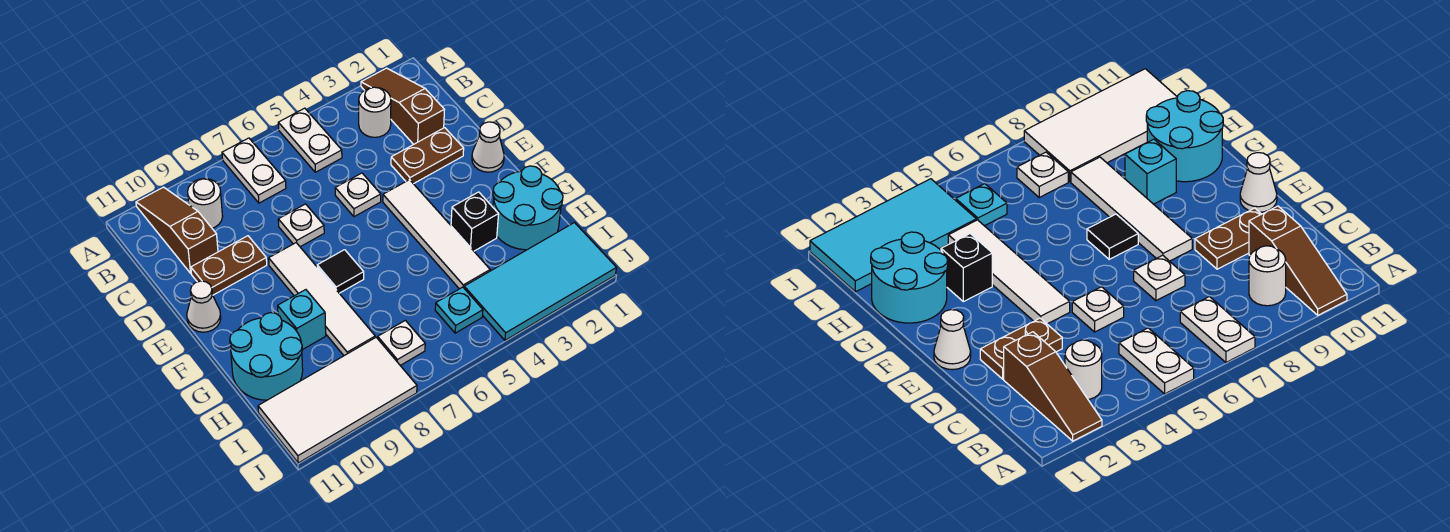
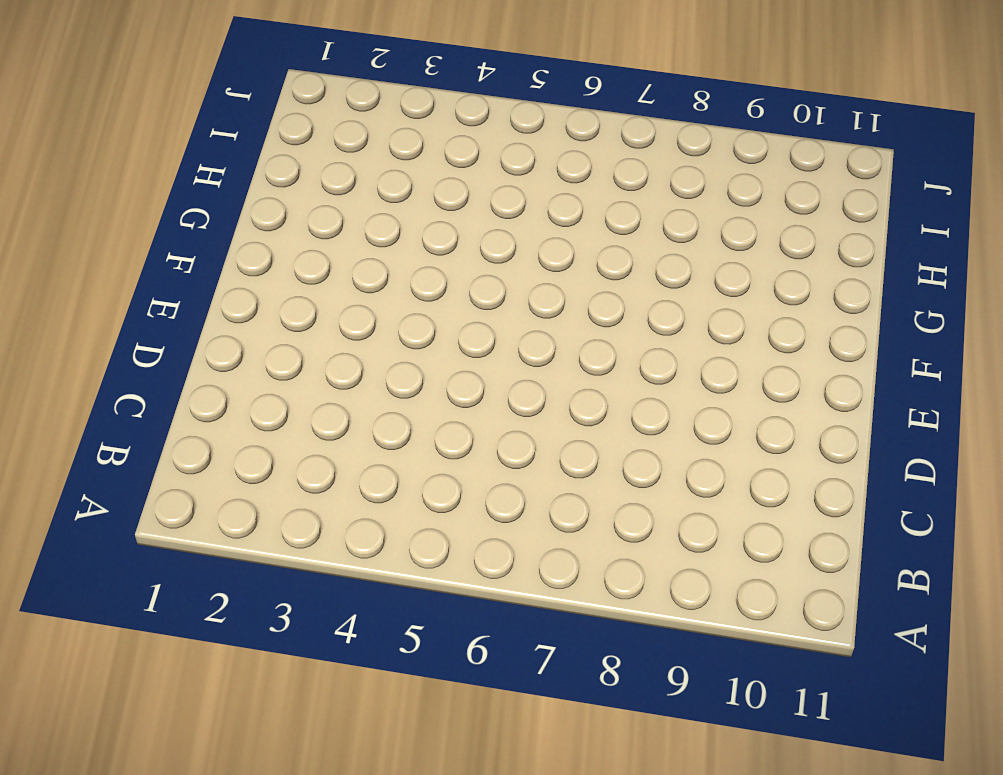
none -> brown slope A2:C2 level 1 top C
none -> white plate A5:B5 level 1
none -> white plate A7:B7 level 1

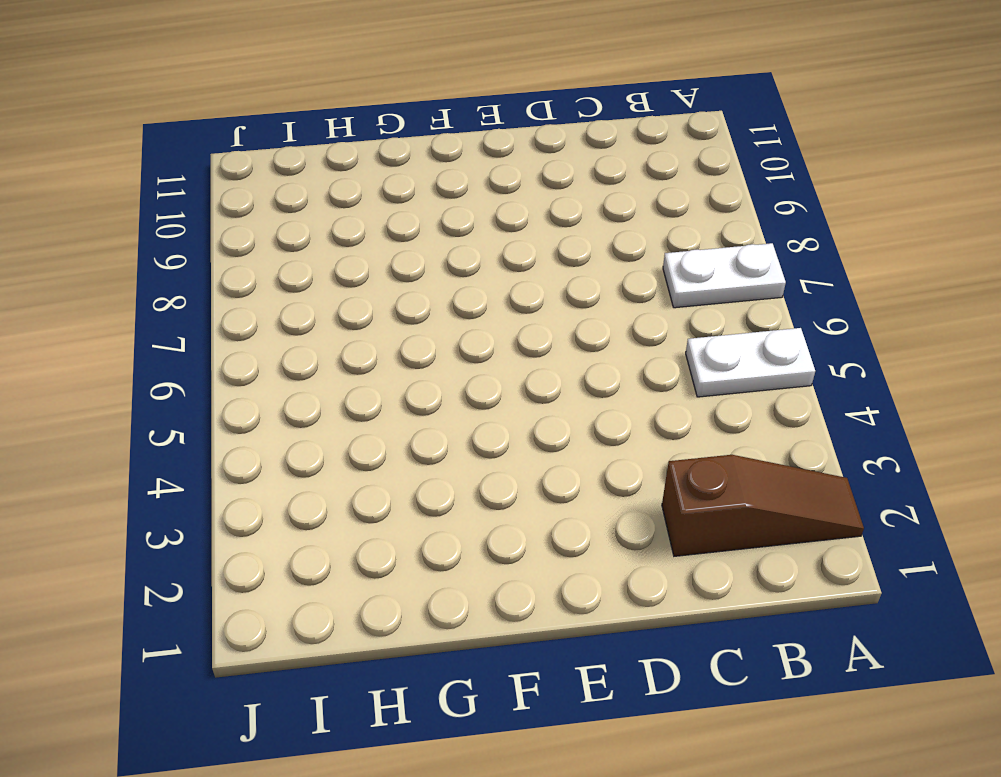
none -> brown slope A10:C10 level 1 top C
none -> white round brick B3 level 1
none -> white round brick B9 level 1

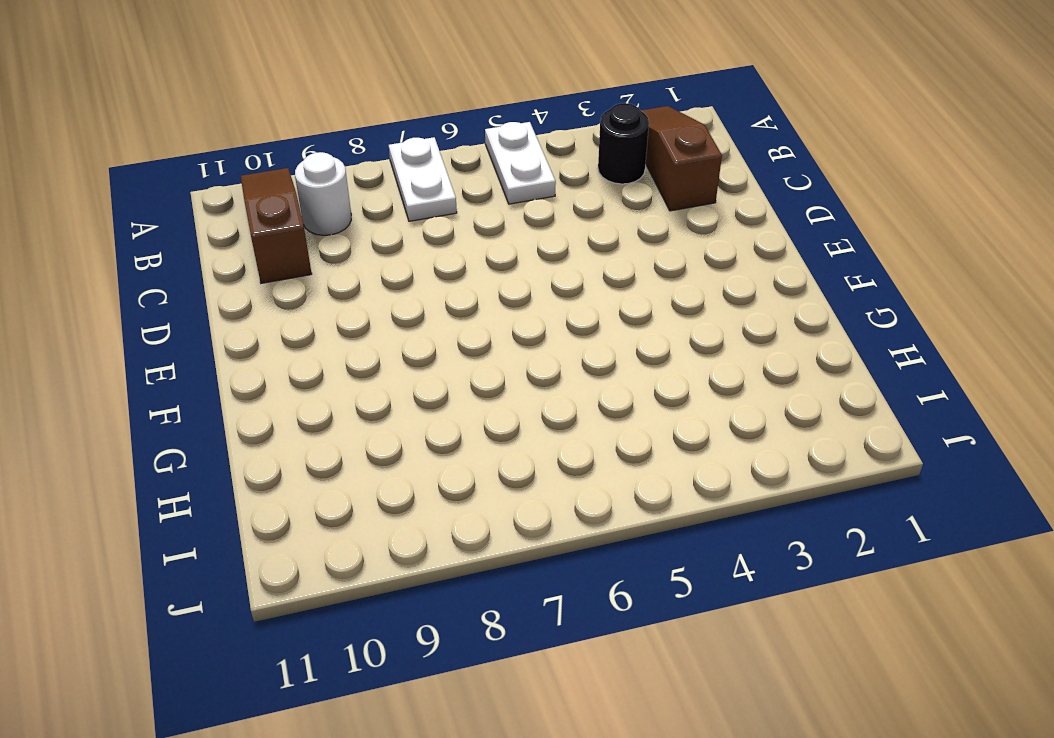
black round brick B3 level 1 -> white round brick B3 level 1
none -> brown plate D2:D3 level 1
none -> white plate D5 level 1
none -> white plate D7 level 1

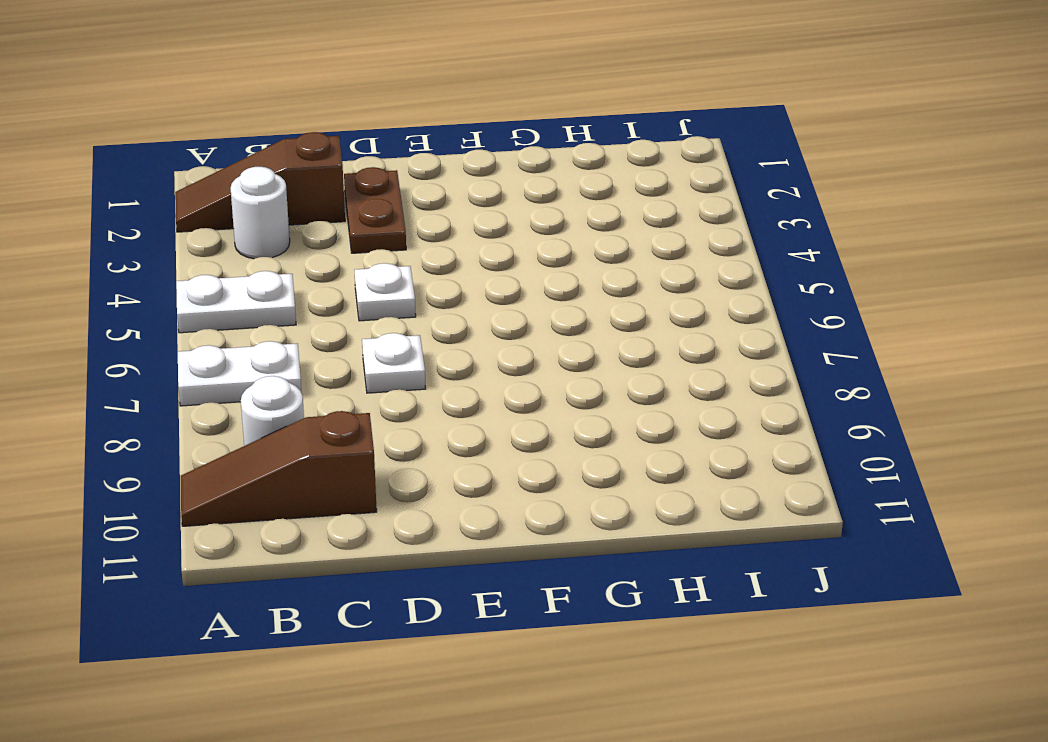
none -> brown plate D9:D10 level 1
none -> white cone E1 level 1
none -> white tile E4:H4 level 1

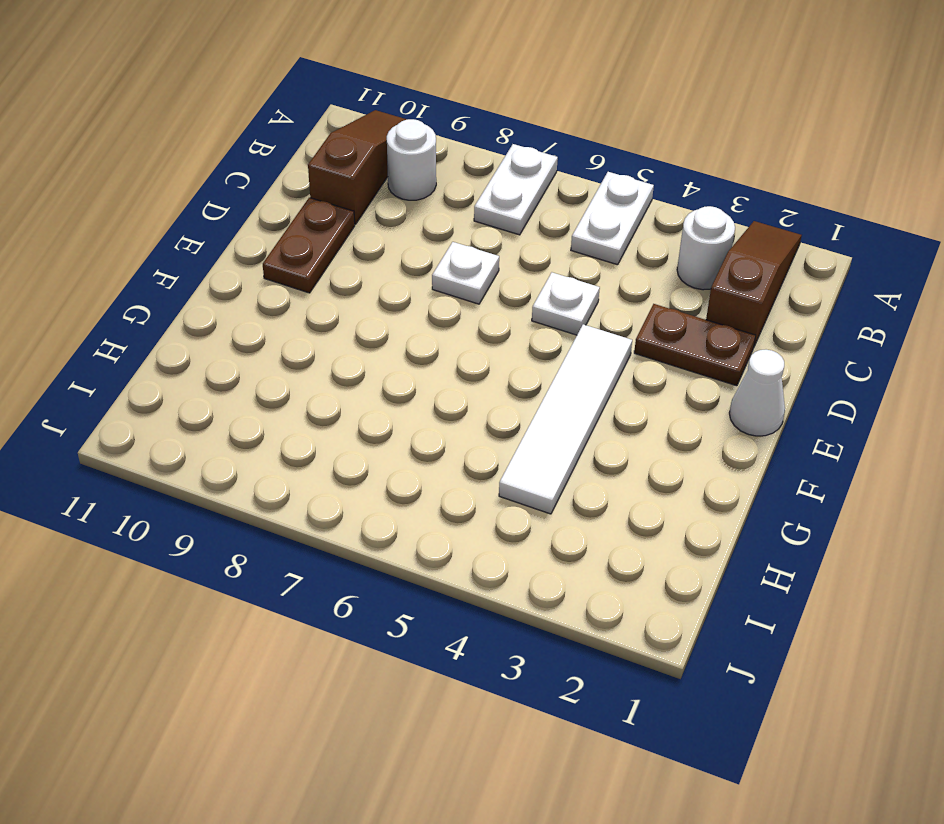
brown plate D10:E10 level 1 -> brown plate D9:D10 level 1
none -> white tile E8:H8 level 1
none -> white cone E11 level 1
none -> black tile F7 level 1

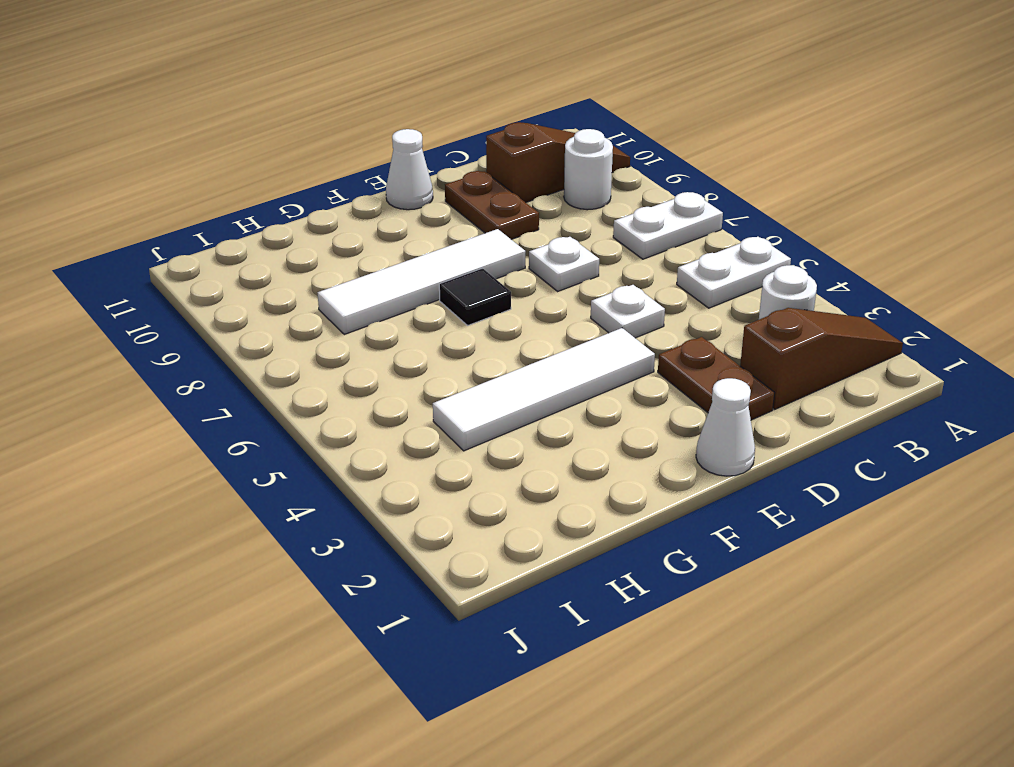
none -> cyan round brick G1:H2 level 1
none -> black brick G3 level 1
none -> cyan brick G9 level 1

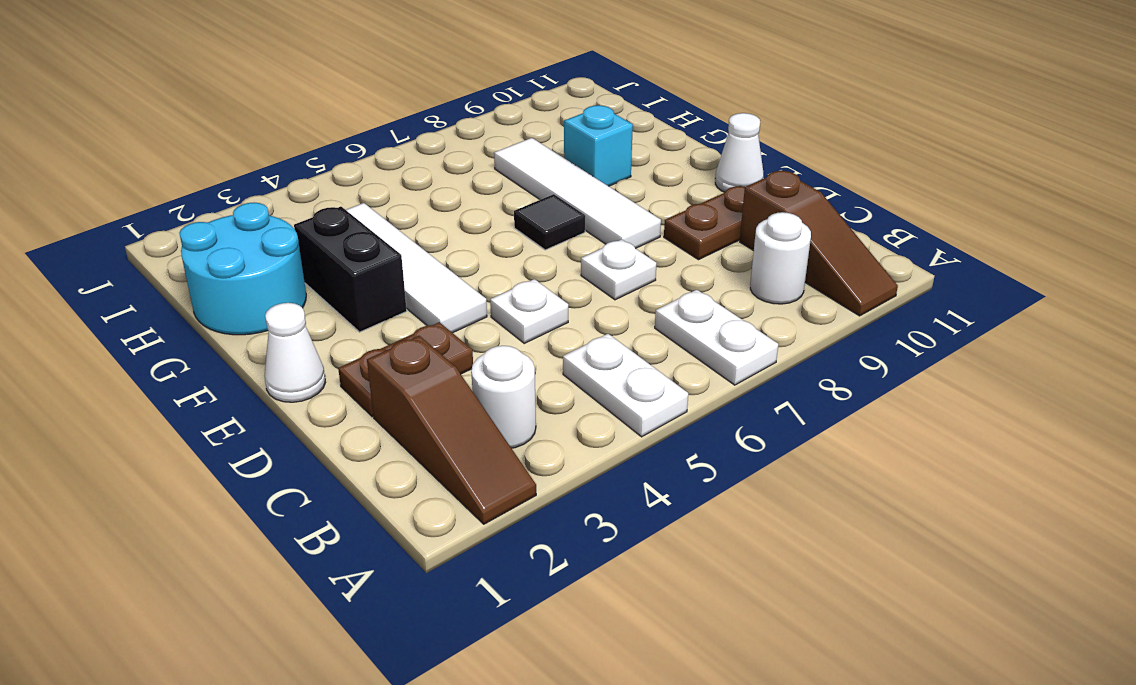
black brick F3:G3 level 1 -> black brick G3 level 1
none -> cyan round brick G10:H11 level 1
none -> cyan tile I1:J4 level 1
none -> cyan plate I5 level 1

